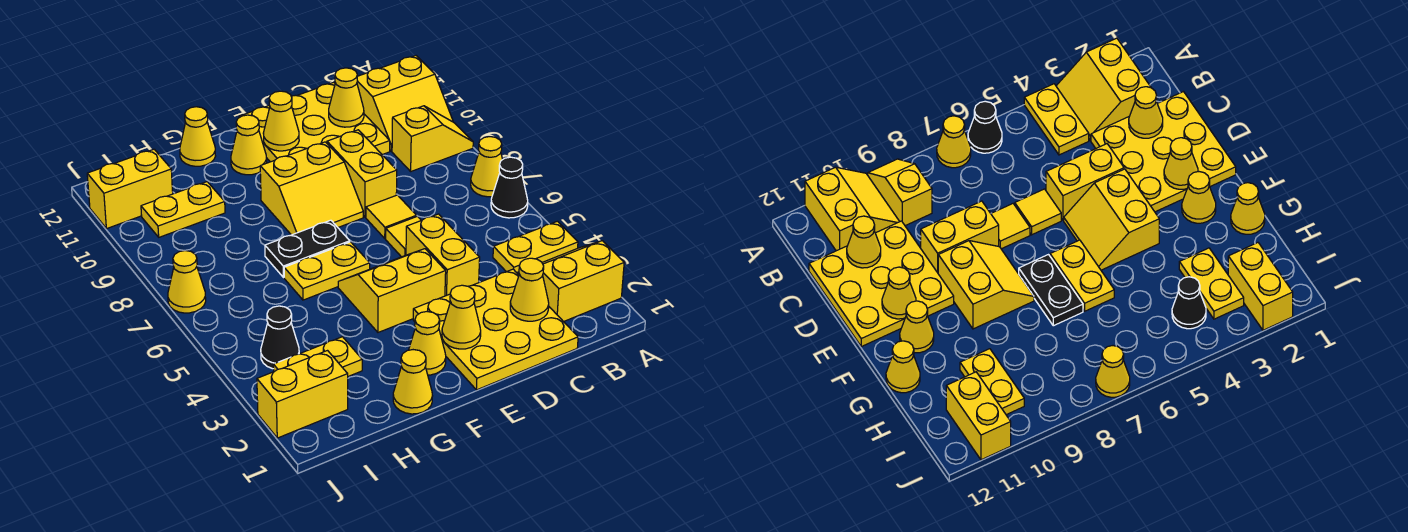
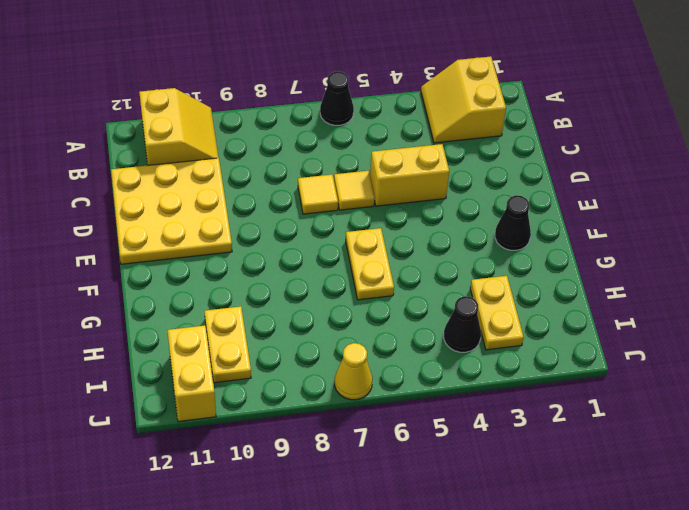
black cone F2 level 1 -> yellow cone F2 level 1
none -> yellow plate A4:B4 level 1
none -> yellow cone A7 level 1
none -> yellow slope A9:B9 level 1 top B
none -> yellow plate C1:E3 level 1

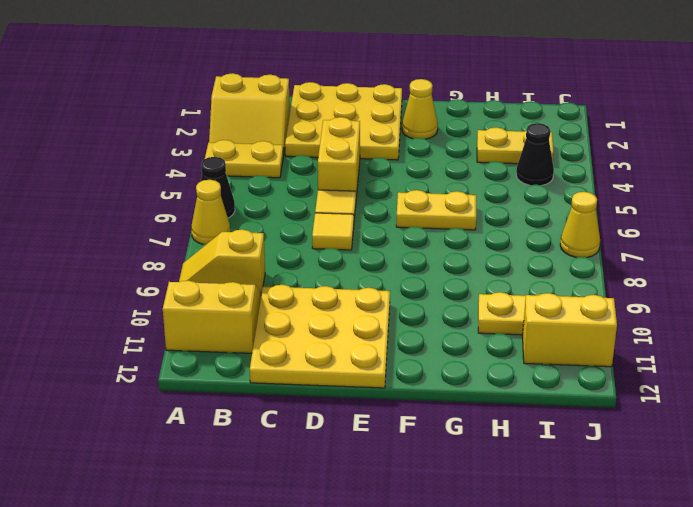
none -> yellow brick D8:D9 level 1
none -> yellow slope E4:F5 level 1 top 4
none -> yellow slope E8:F9 level 1 top 9
none -> black plate F7:G7 level 1

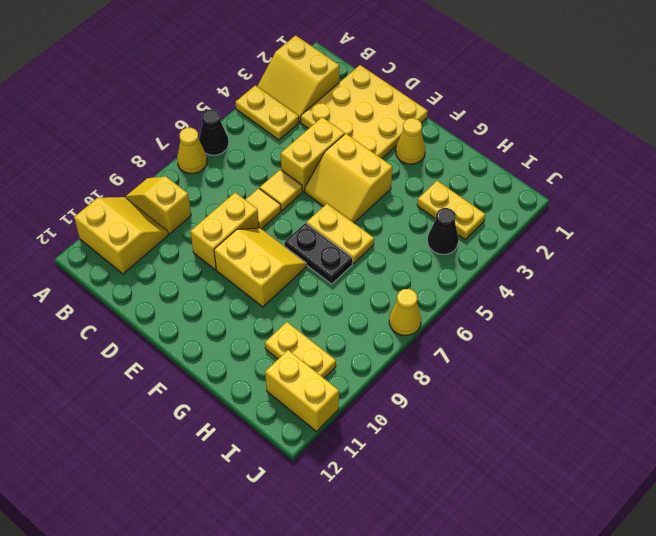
none -> yellow plate C10:E12 level 1
none -> yellow cone F11 level 1
none -> yellow cone G1 level 1
none -> yellow cone G12 level 1

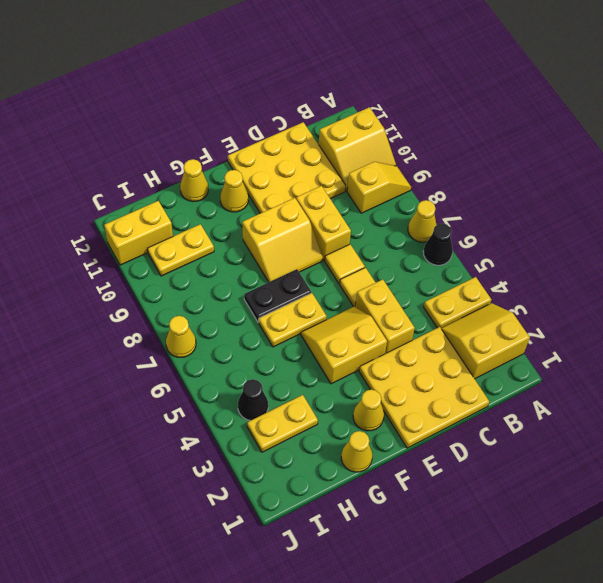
none -> yellow brick I2:J2 level 1
none -> yellow cone C2 level 2
none -> yellow cone C11 level 2
none -> yellow cone E2 level 2

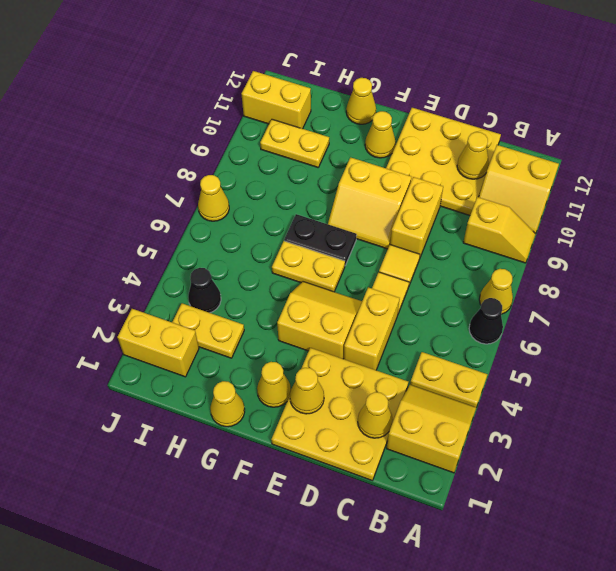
none -> yellow cone E11 level 2

